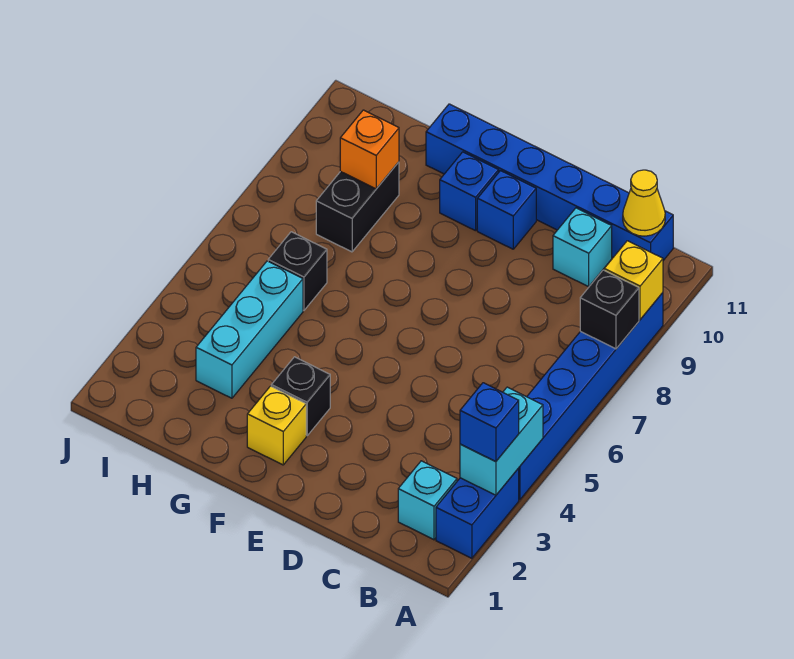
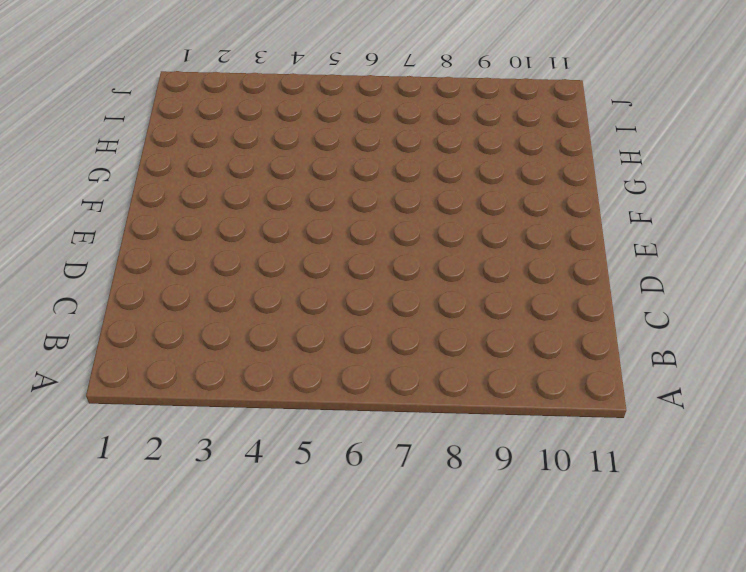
none -> blue brick A2:A3 level 1
none -> blue brick A4:A9 level 1
none -> cyan brick B2 level 1

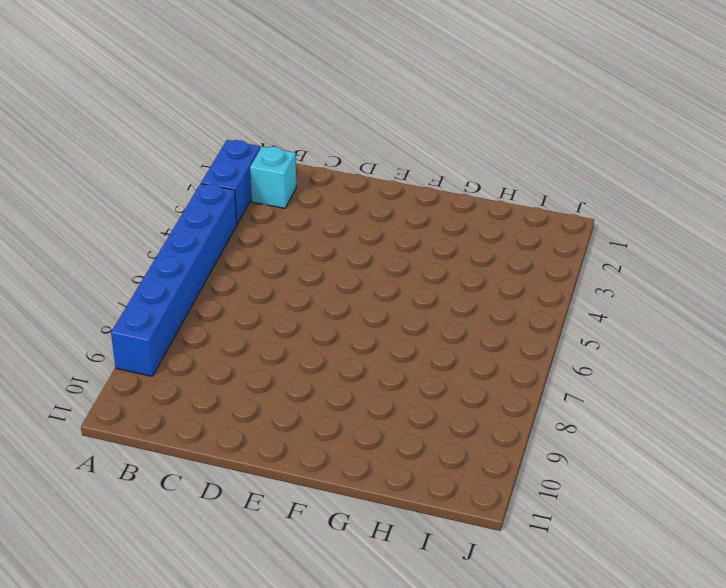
none -> blue brick B11:G11 level 1
none -> cyan brick C10 level 1
none -> blue brick E10 level 1

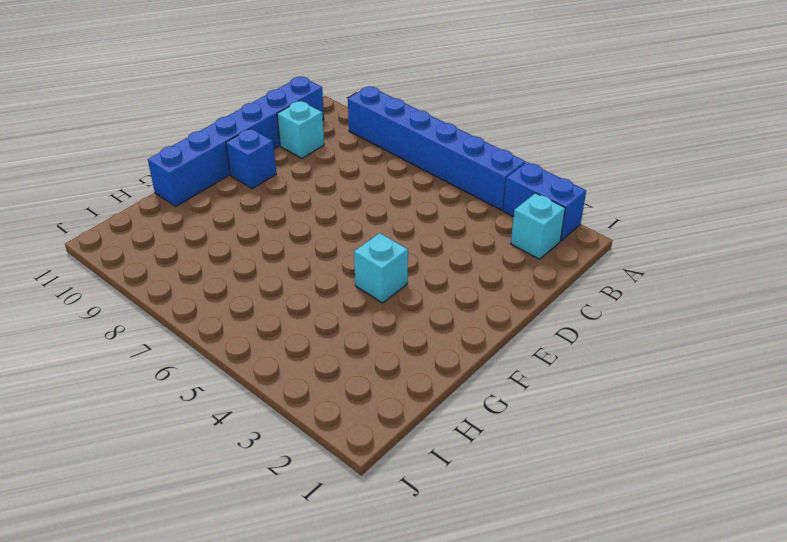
cyan brick F4 level 1 -> none
none -> yellow brick F2 level 1
none -> black brick F3 level 1
none -> blue brick F10 level 1

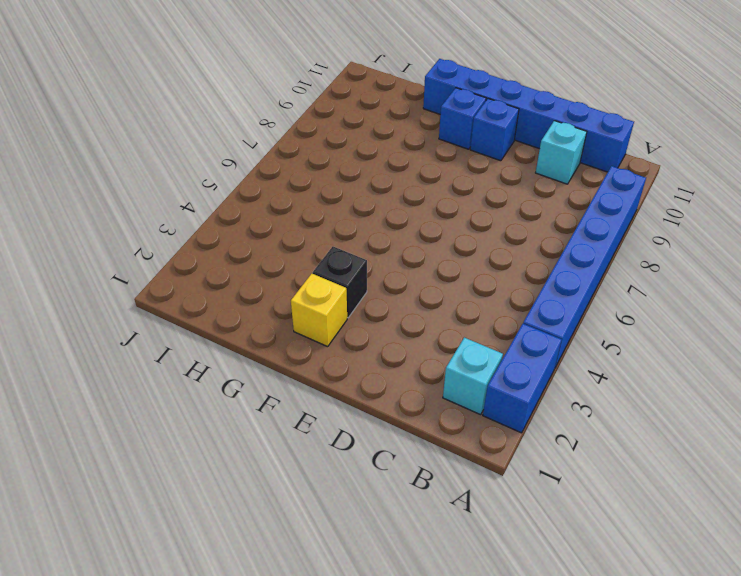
none -> cyan brick H3:H5 level 1
none -> black brick H6 level 1
none -> black brick H8:H9 level 1

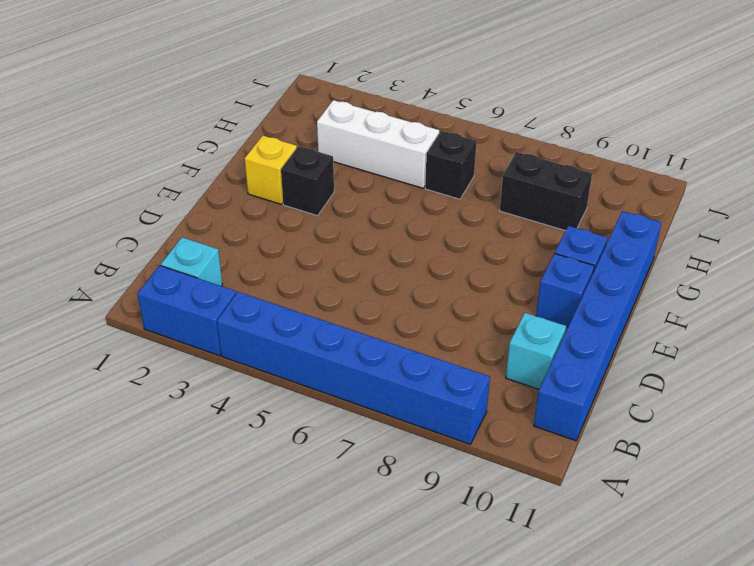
white brick H3:H5 level 1 -> cyan brick H3:H5 level 1
none -> cyan brick A3:A4 level 2
none -> black brick A8 level 2
none -> yellow brick A9 level 2

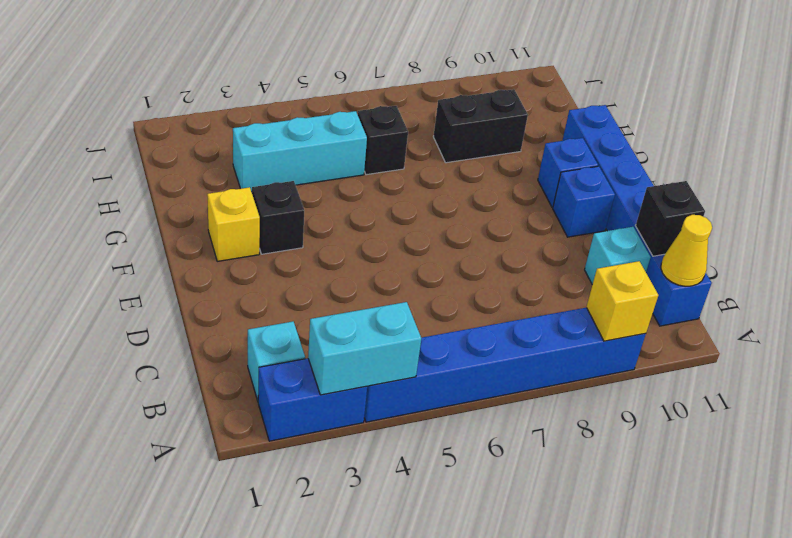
black brick C11 level 2 -> black brick A8 level 2
none -> orange brick H9 level 2
none -> blue brick A3 level 3

